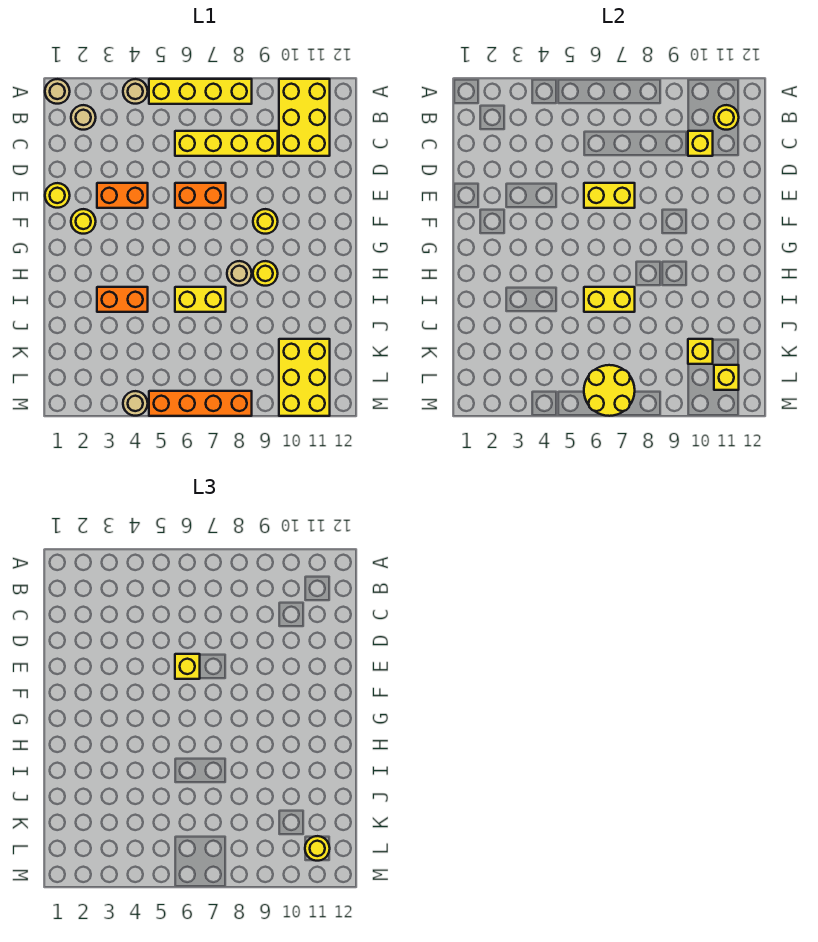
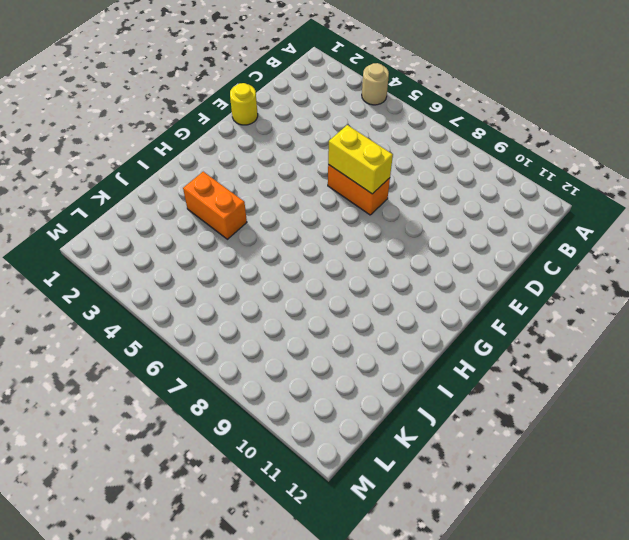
none -> tan round brick A1 level 1
none -> yellow brick A5:A8 level 1
none -> yellow brick A10:C11 level 1

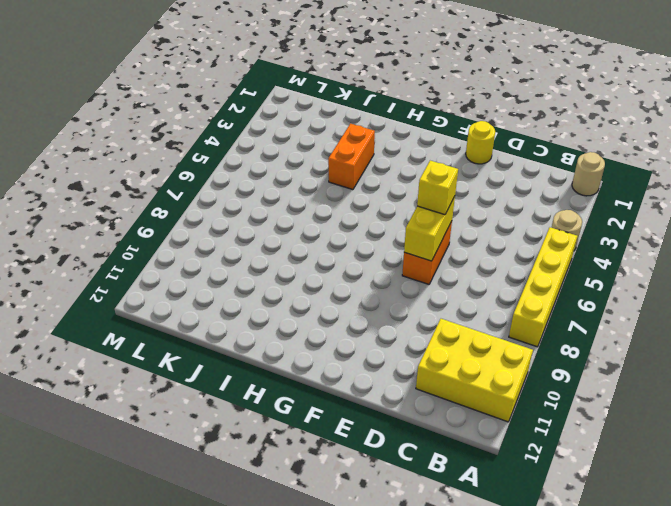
none -> tan round brick B2 level 1
none -> yellow brick C6:C9 level 1
none -> orange brick E3:E4 level 1

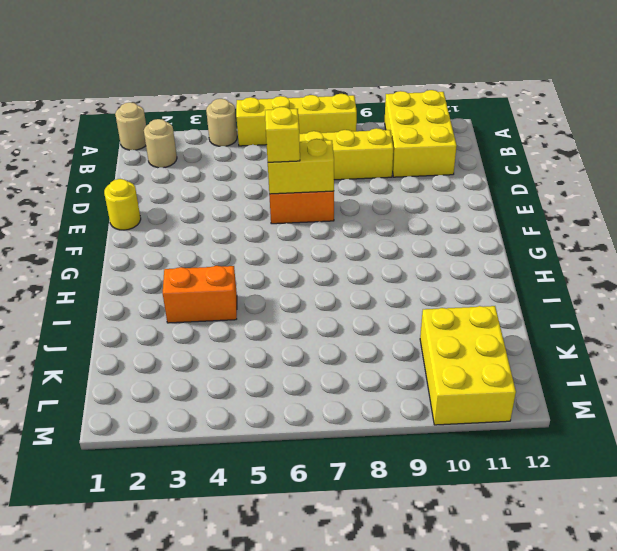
none -> orange brick E3:E4 level 1
none -> yellow round brick F2 level 1
none -> yellow round brick F9 level 1

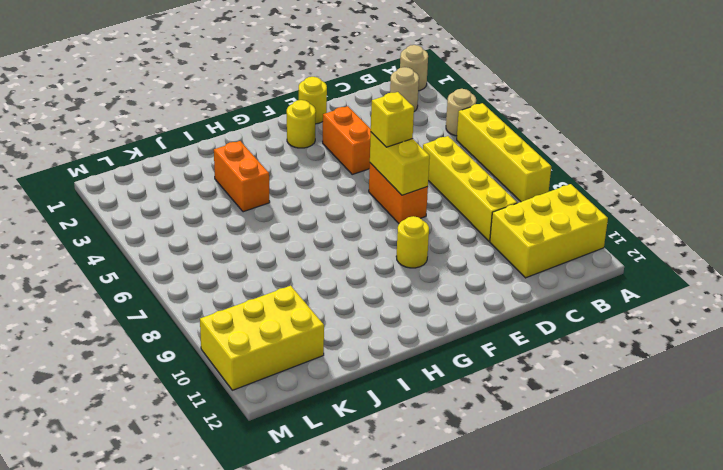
none -> tan round brick H8 level 1
none -> yellow round brick H9 level 1
none -> yellow brick I6:I7 level 1

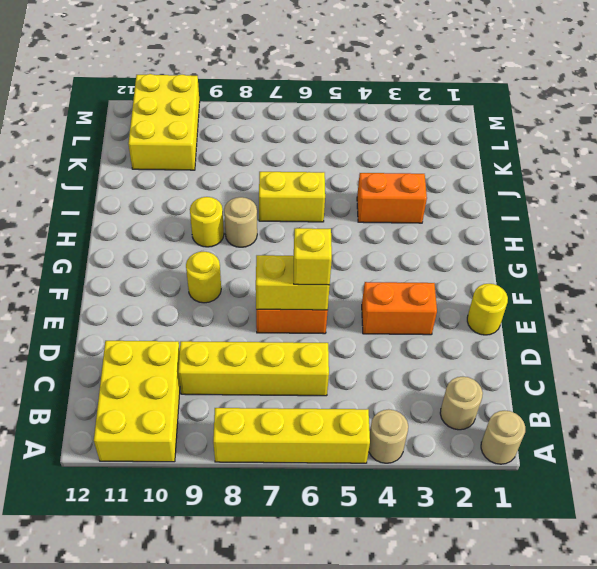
none -> yellow round brick F2 level 1
none -> tan round brick M4 level 1
none -> orange brick M5:M8 level 1

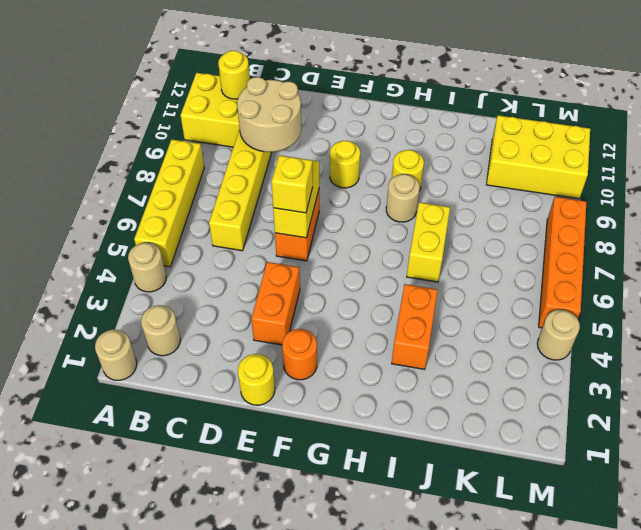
tan round brick C9:D10 level 2 -> yellow brick C10 level 2
orange round brick F2 level 1 -> yellow round brick F2 level 1
none -> yellow brick I6:I7 level 2
none -> yellow brick K10 level 2
none -> yellow round brick L6:M7 level 2

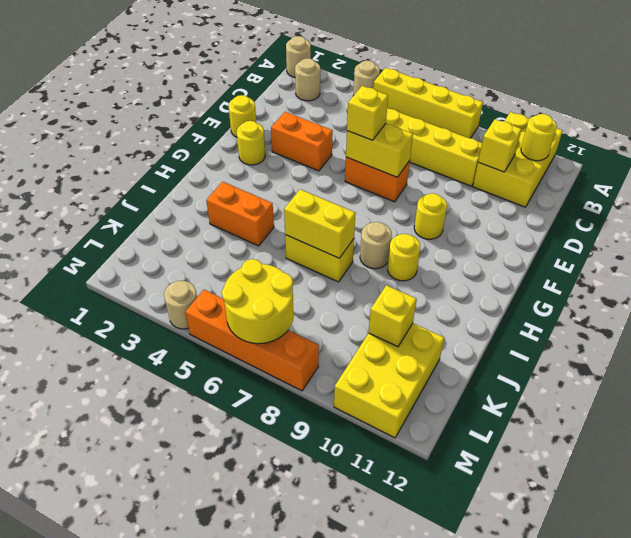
none -> yellow brick L11 level 2
none -> yellow round brick L11 level 3

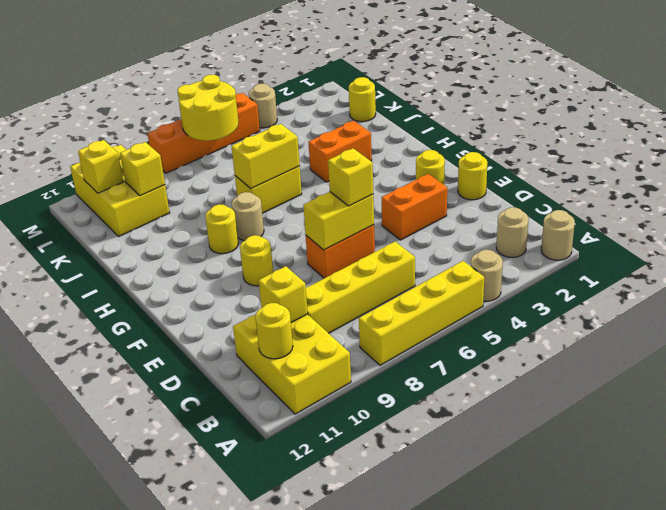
yellow round brick K1 level 1 -> yellow round brick L11 level 3

